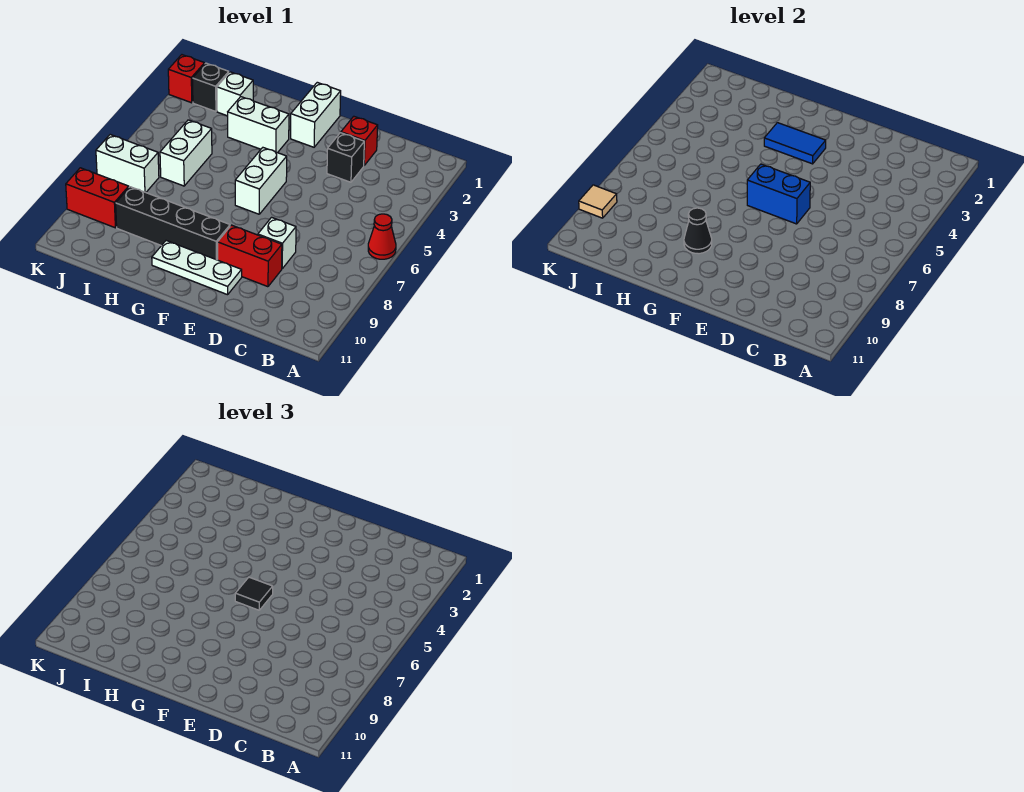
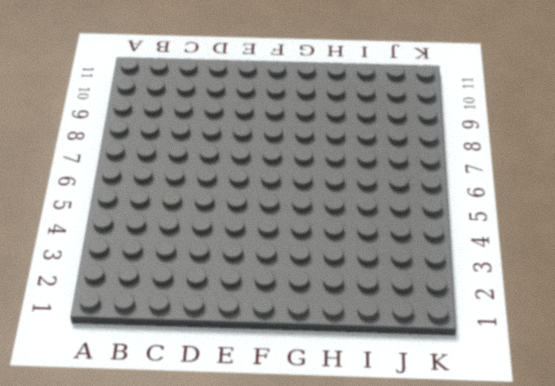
none -> red cone A6 level 1
none -> red brick D2 level 1
none -> black brick D3 level 1

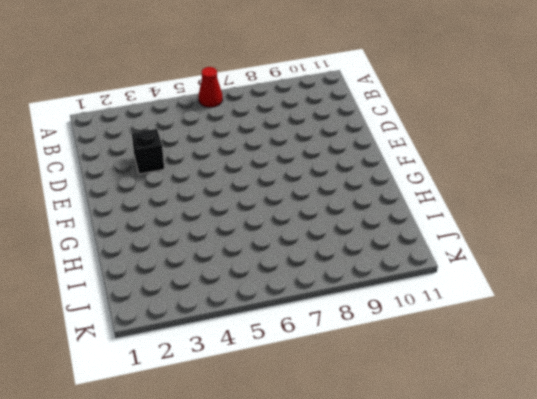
none -> red brick D2 level 1
none -> white brick D8 level 1
none -> red brick D9:E9 level 1

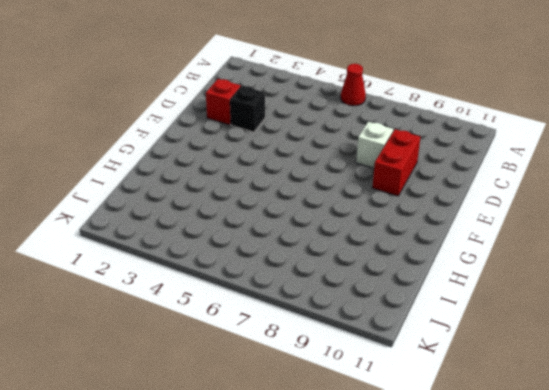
none -> white plate E10:G10 level 1
none -> white brick F1:F2 level 1
none -> white brick F5:F6 level 1

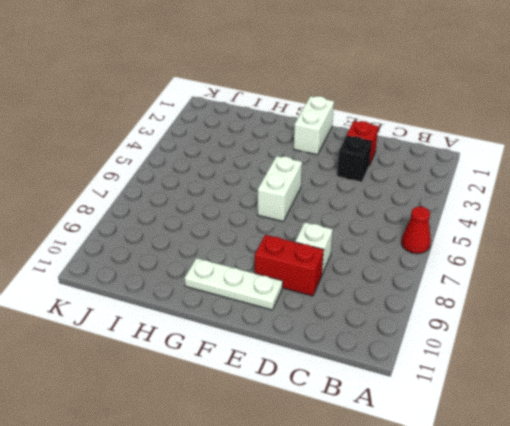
none -> black brick F9:I9 level 1
none -> white brick G3:H3 level 1
none -> white brick I2 level 1

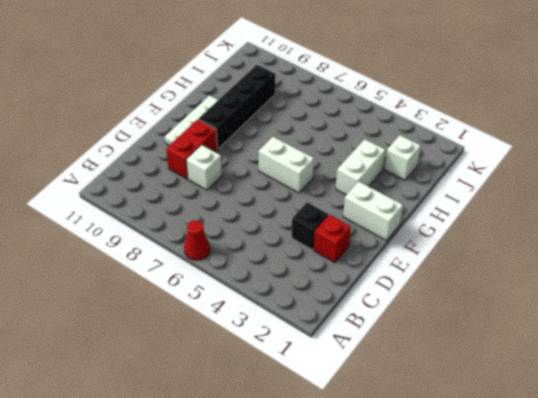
none -> white brick I5:I6 level 1
none -> black brick J2 level 1
none -> white brick J7:K7 level 1

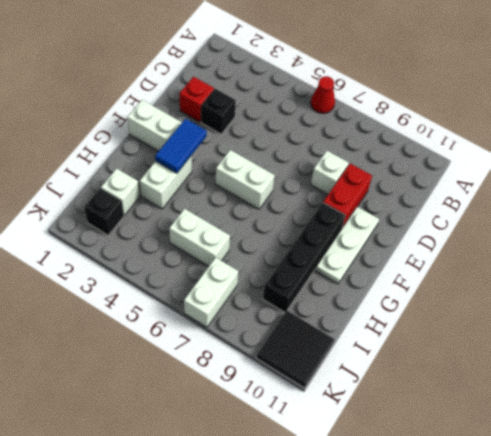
black tile J10:K11 level 1 -> none
none -> red brick J9:K9 level 1
none -> red brick K2 level 1
none -> blue brick E6:F6 level 2

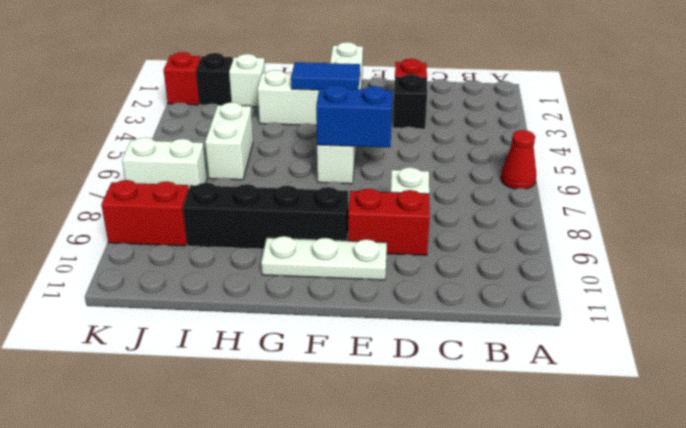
none -> black cone G9 level 2
none -> tan tile K9 level 2
none -> black tile F6 level 3

